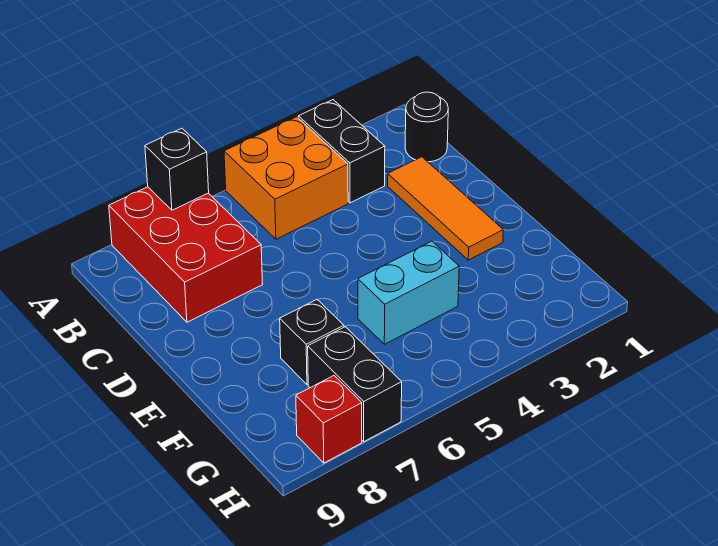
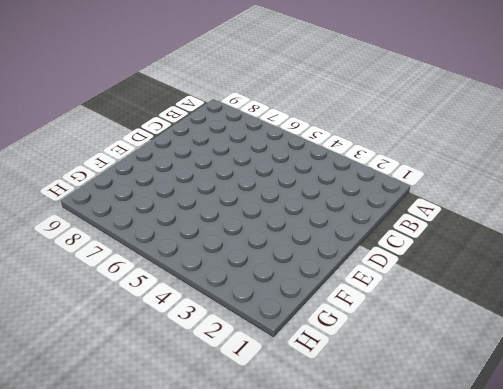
none -> black brick A3:B3 level 1
none -> orange brick A4:B5 level 1

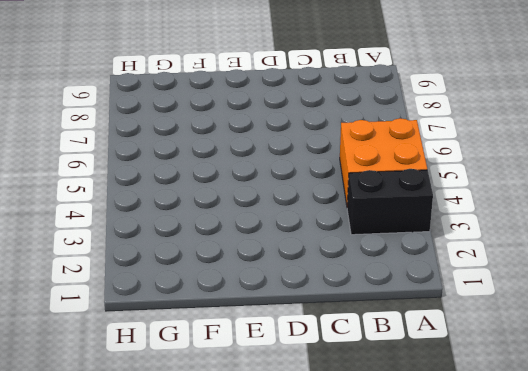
none -> red brick A7:C8 level 1
none -> black round brick B1 level 1

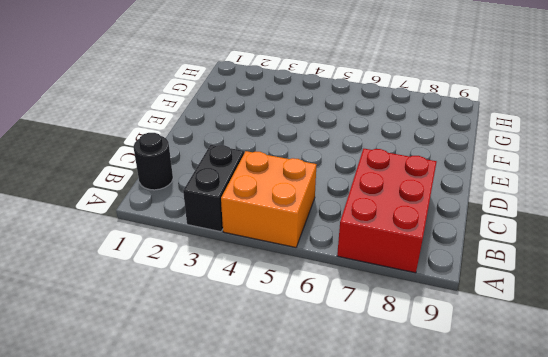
none -> orange tile C2:E2 level 1
none -> cyan brick F4:F5 level 1

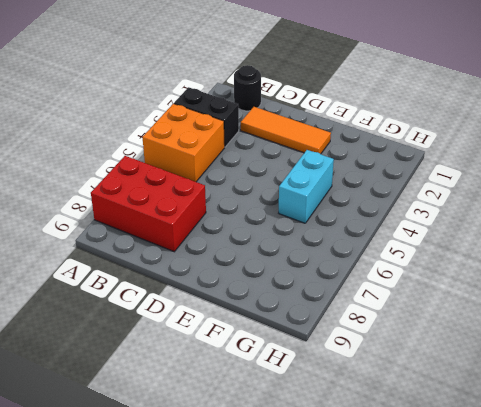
none -> black brick F7 level 1
none -> black brick G7:H7 level 1

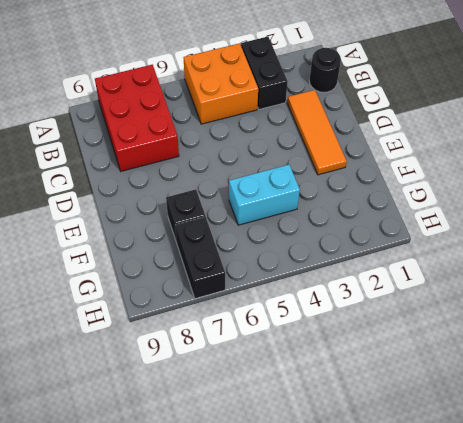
none -> red brick H8 level 1
none -> black brick A7 level 2

